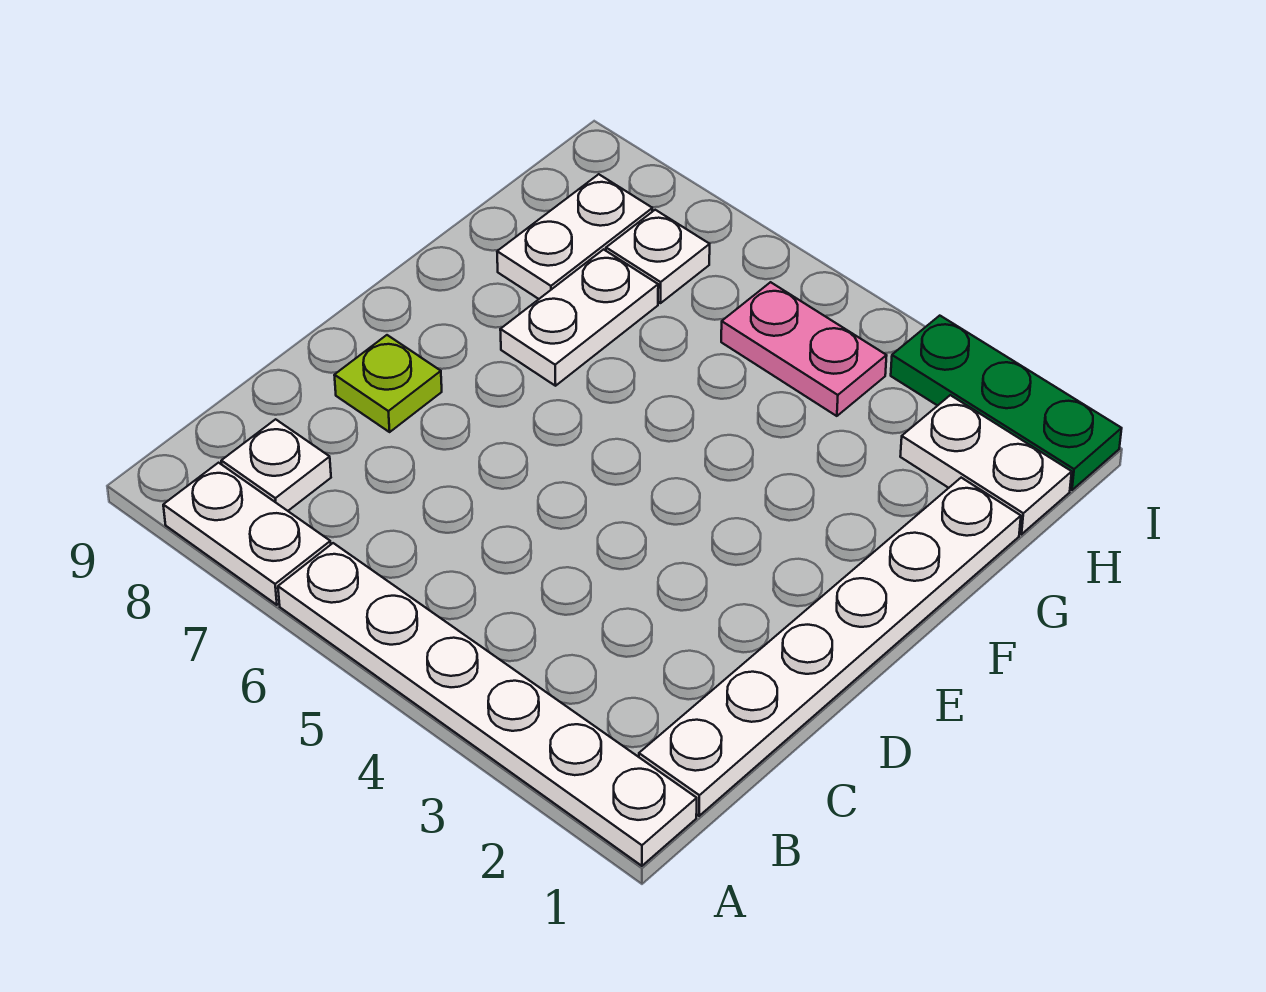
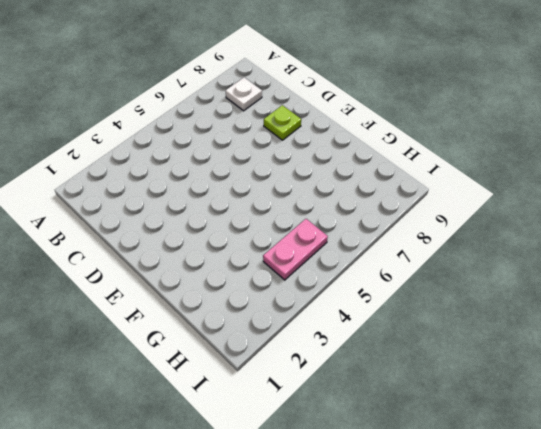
none -> white plate A1:A6 level 1
none -> white plate A7:A8 level 1

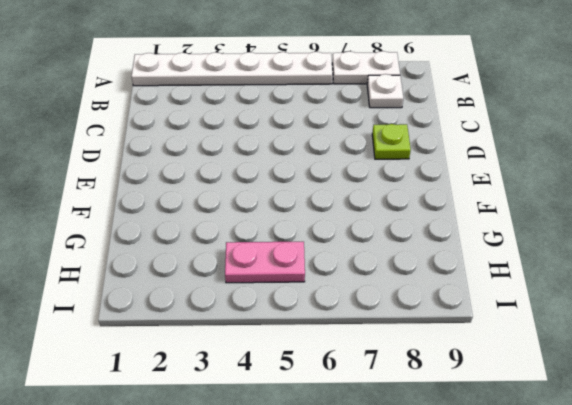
none -> white plate B1:G1 level 1
none -> white plate F7:G7 level 1

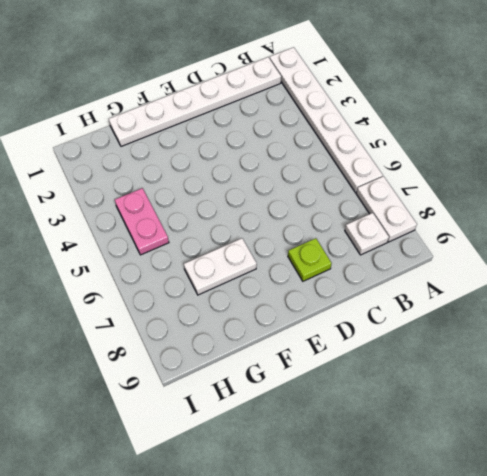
none -> white plate G8:H8 level 1
none -> white plate H1:H2 level 1

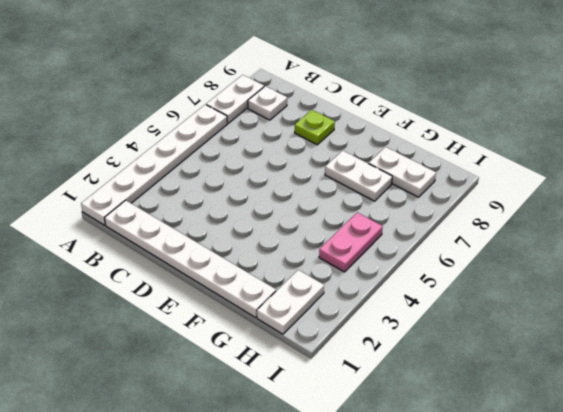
none -> white plate H7 level 1
none -> green plate I1:I3 level 1

